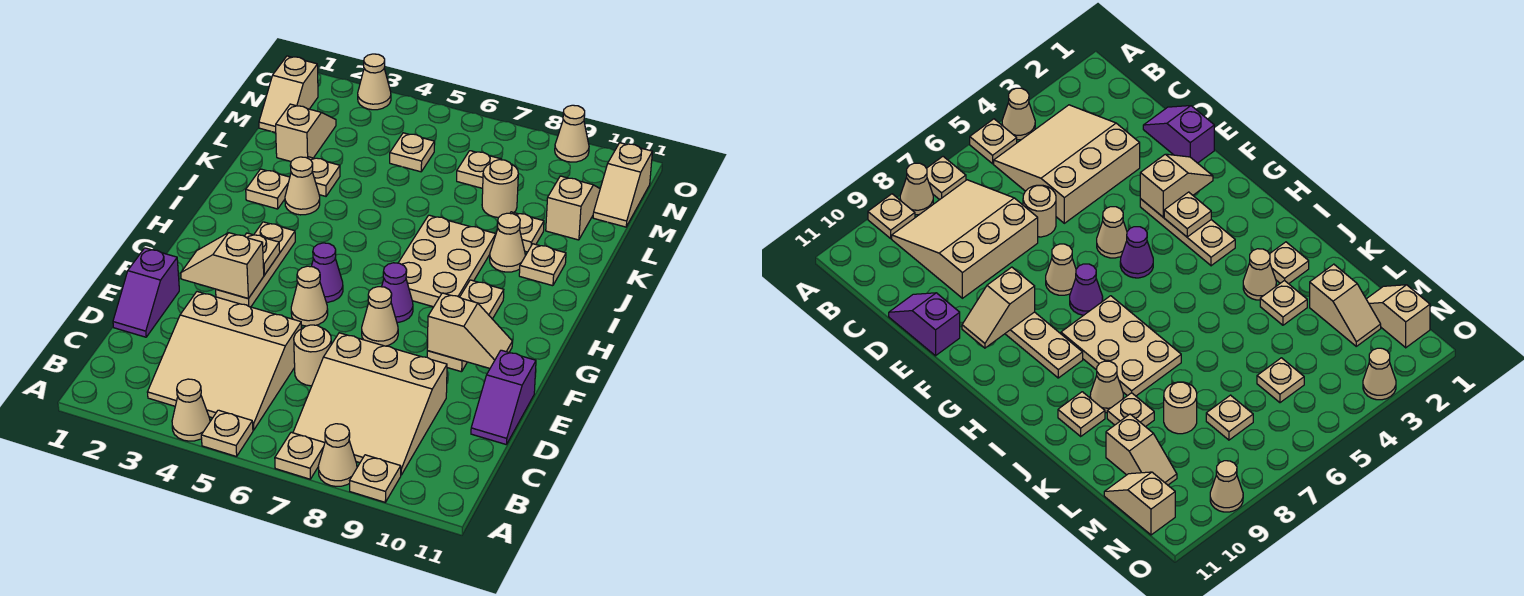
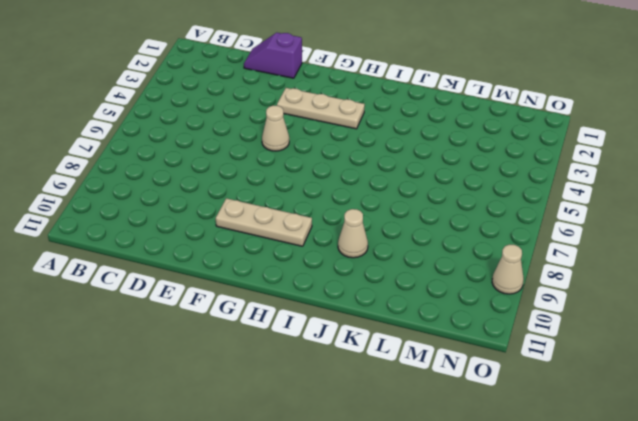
none -> tan cone A4 level 1
none -> tan plate A5 level 1
none -> tan plate A7 level 1
none -> tan cone A8 level 1

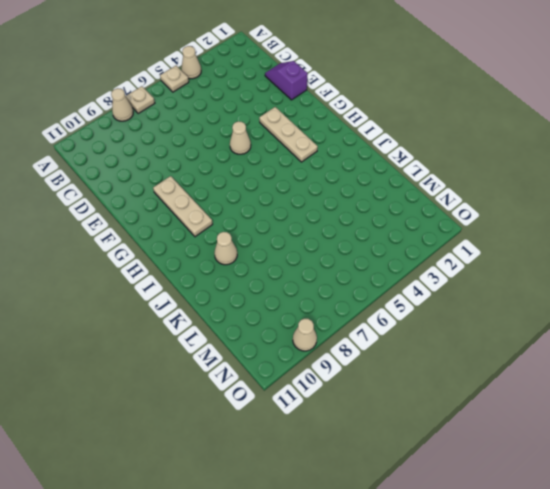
none -> tan plate A9 level 1
none -> tan slope B3:D5 level 1 top D
none -> tan slope B7:D9 level 1 top D
none -> tan round brick D6 level 1

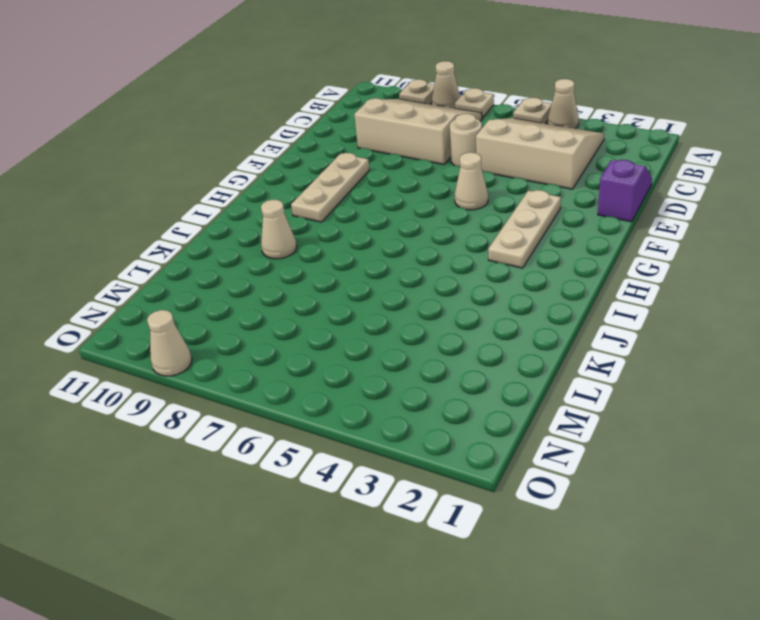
none -> purple slope D11:E11 level 1 top E
none -> tan cone F7 level 1
none -> purple cone G5 level 1
none -> purple cone G7 level 1

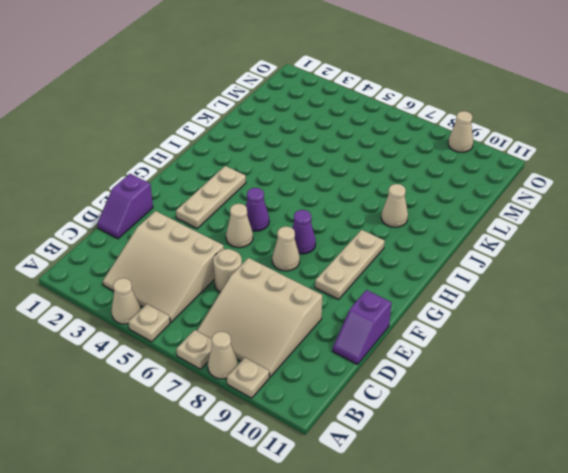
none -> tan plate H7:J8 level 1
none -> tan plate J2 level 1
none -> tan cone J3 level 1
none -> tan plate J10 level 1

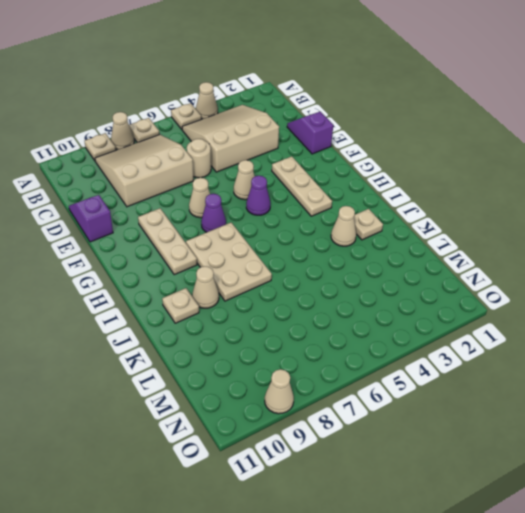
none -> tan plate K3 level 1
none -> tan plate K9 level 1
none -> tan slope L2:M2 level 1 top L
none -> tan round brick L8 level 1

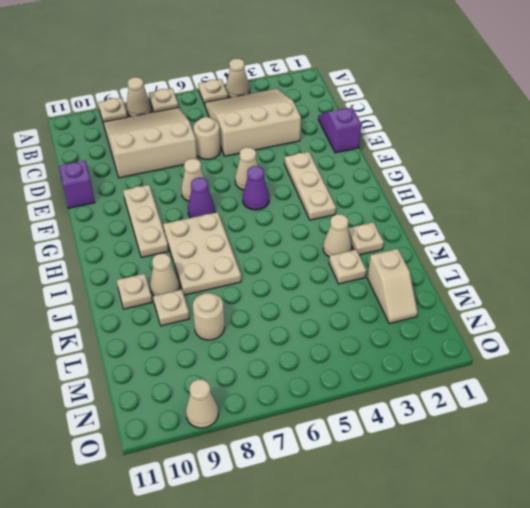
none -> tan slope L10:M10 level 1 top L
none -> tan slope M1:N1 level 1 top N
none -> tan plate M5 level 1
none -> tan plate M7 level 1

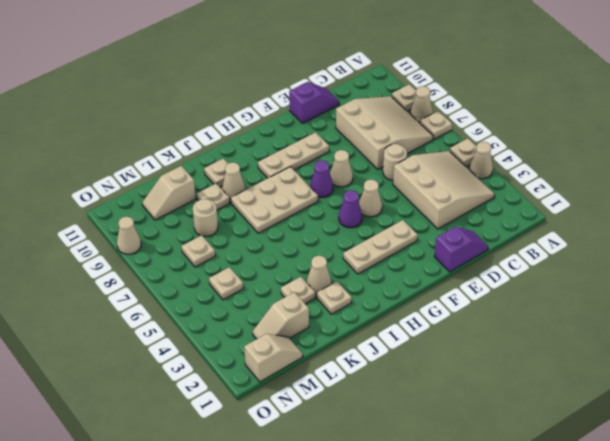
none -> tan slope M11:N11 level 1 top N
none -> tan cone O3 level 1
none -> tan slope F2:F3 level 2 top 3
none -> tan slope F9:F10 level 2 top 9

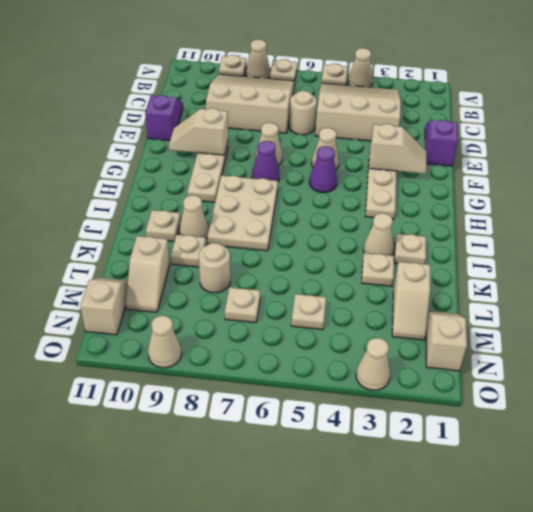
none -> tan plate G3 level 2

